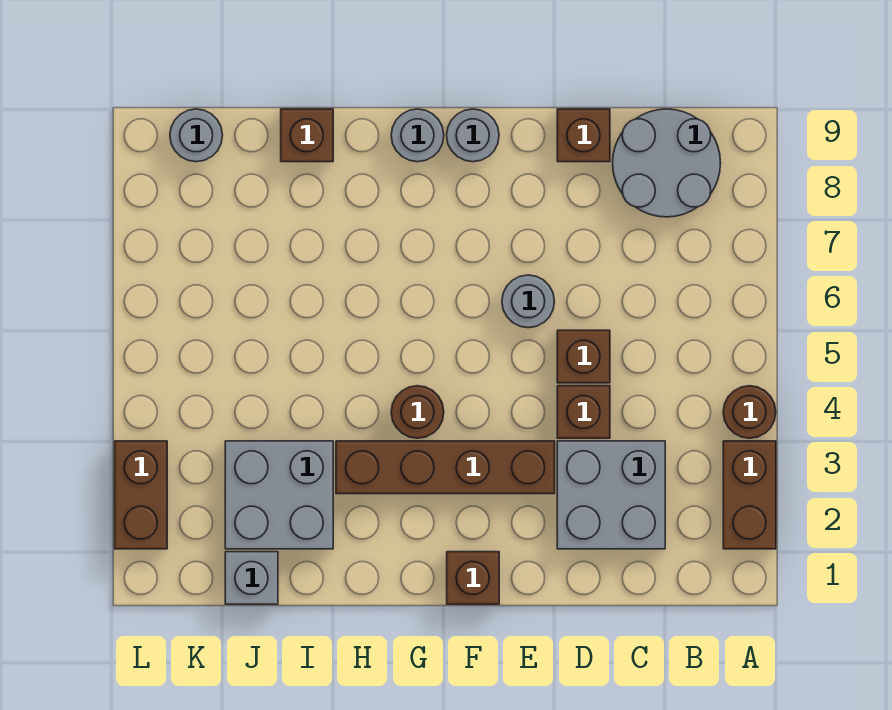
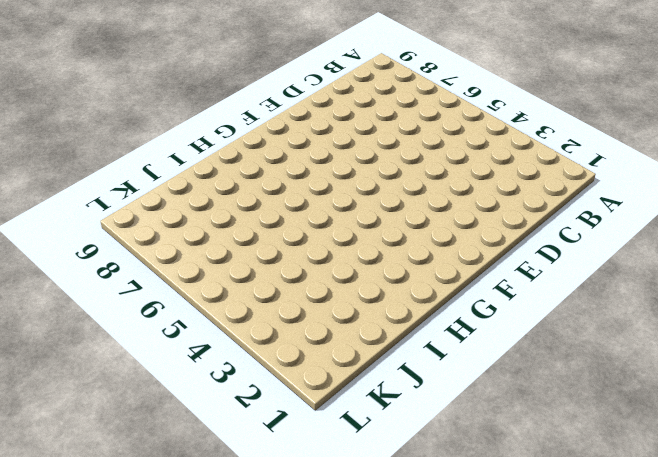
none -> brown brick A2:A3 level 1
none -> brown round brick A4 level 1
none -> grey round brick B8:C9 level 1

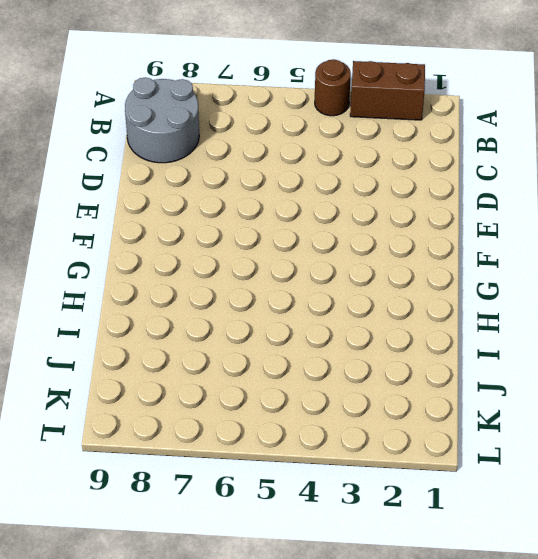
none -> grey brick C2:D3 level 1
none -> brown brick D4 level 1
none -> brown brick D5 level 1

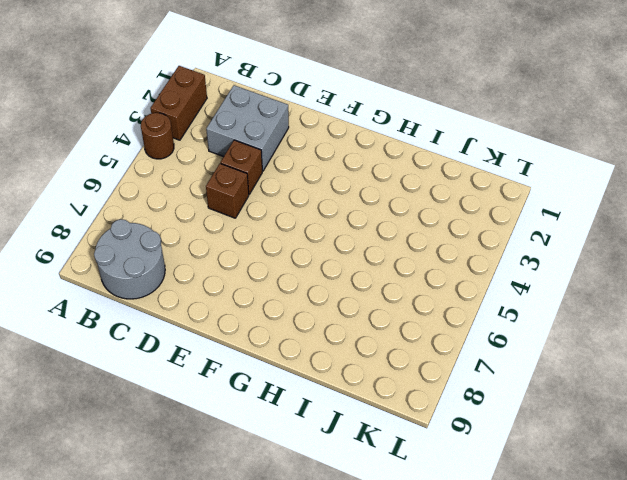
none -> brown brick D9 level 1
none -> brown brick E3:H3 level 1
none -> grey round brick E6 level 1

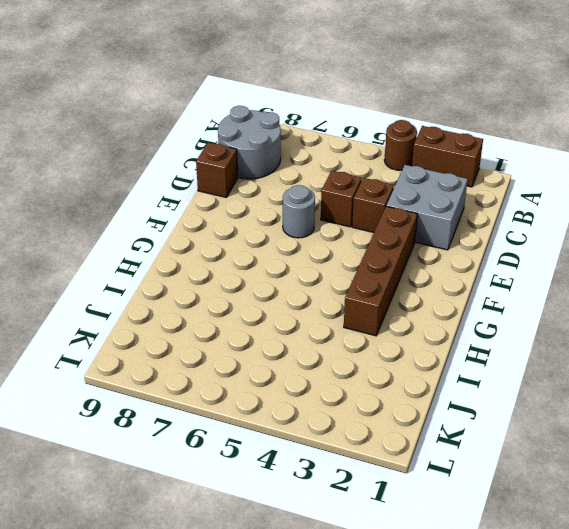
none -> brown brick F1 level 1
none -> grey round brick F9 level 1
none -> brown round brick G4 level 1

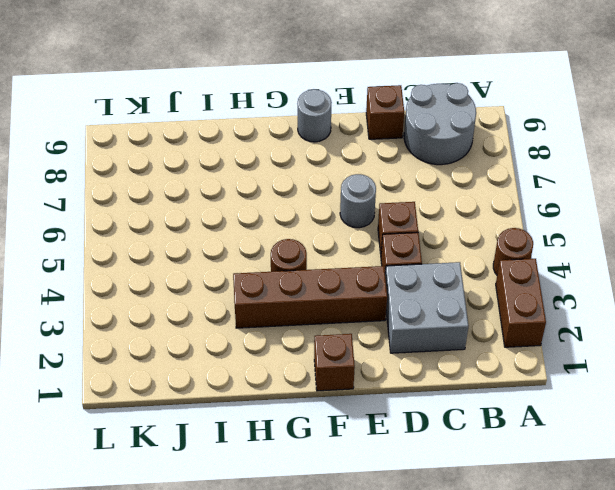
none -> grey round brick G9 level 1
none -> grey brick I2:J3 level 1
none -> brown brick I9 level 1

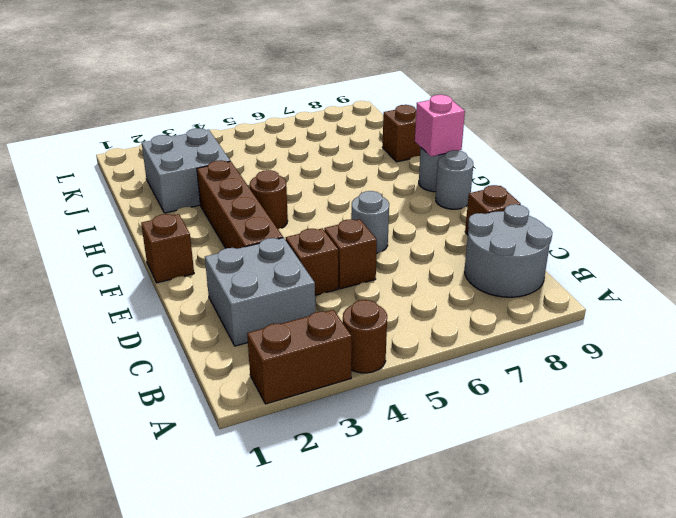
pink brick G9 level 2 -> none
none -> grey brick J1 level 1
none -> grey round brick K9 level 1
none -> brown brick L2:L3 level 1

